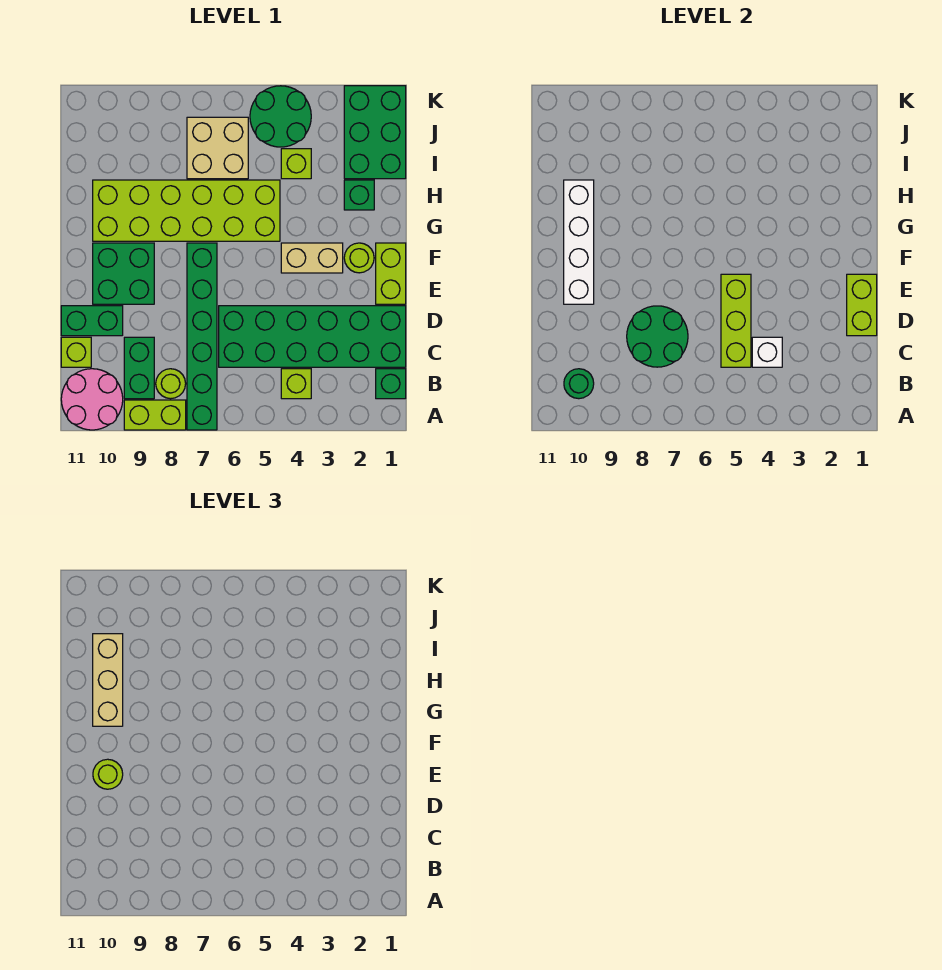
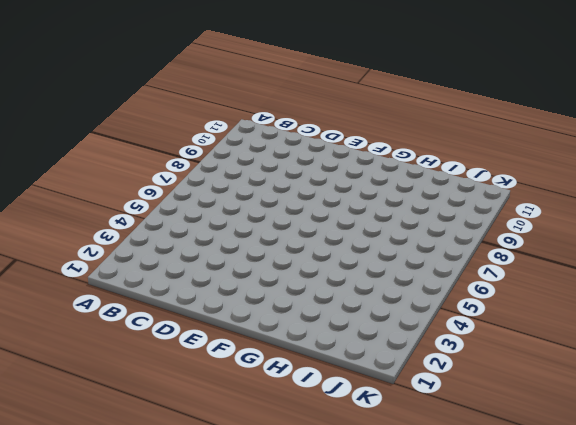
none -> green brick A7:F7 level 1
none -> lime brick A8:A9 level 1
none -> pink round brick A10:B11 level 1

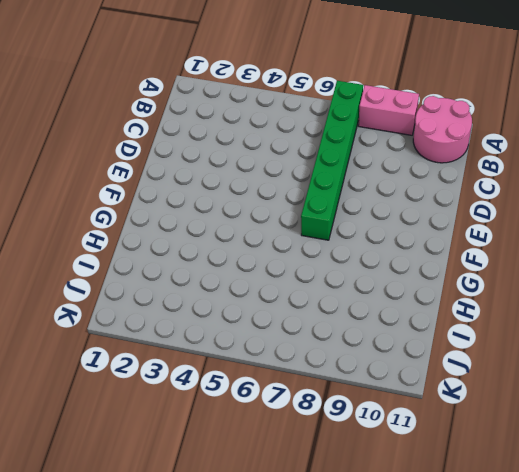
pink brick A8:A9 level 1 -> lime brick A8:A9 level 1
none -> green brick B1 level 1
none -> lime brick B4 level 1
none -> lime round brick B8 level 1

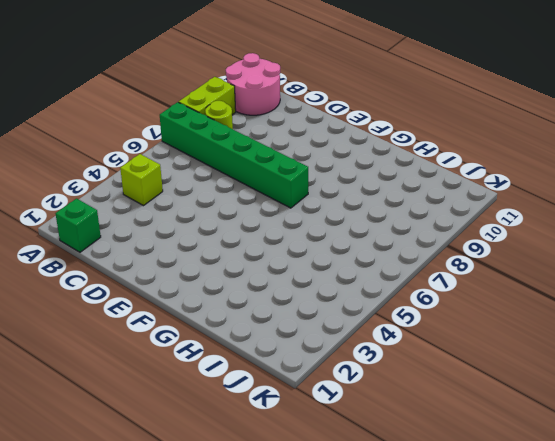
none -> green brick B9:C9 level 1
none -> green brick C1:D6 level 1
none -> lime brick C11 level 1

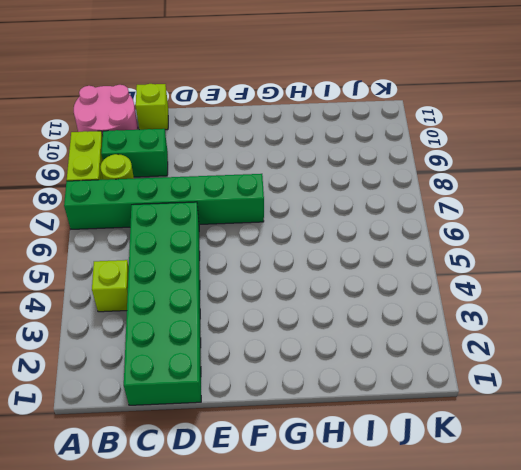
none -> green brick B1 level 1
none -> green brick D10:D11 level 1
none -> lime brick E1:F1 level 1

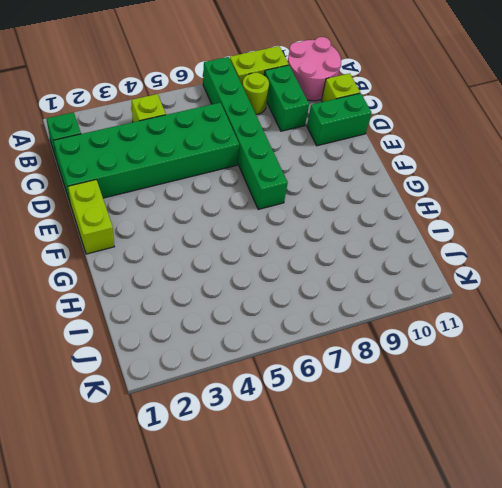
none -> green brick E9:F10 level 1
none -> lime round brick F2 level 1
none -> tan brick F3:F4 level 1

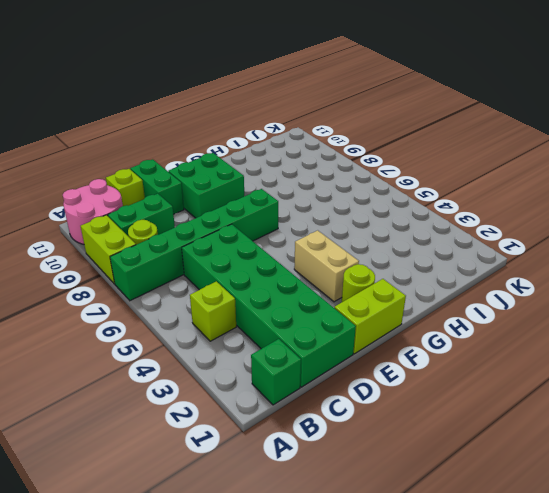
none -> lime brick G5:H10 level 1
none -> green brick H2 level 1
none -> green brick I1:K2 level 1

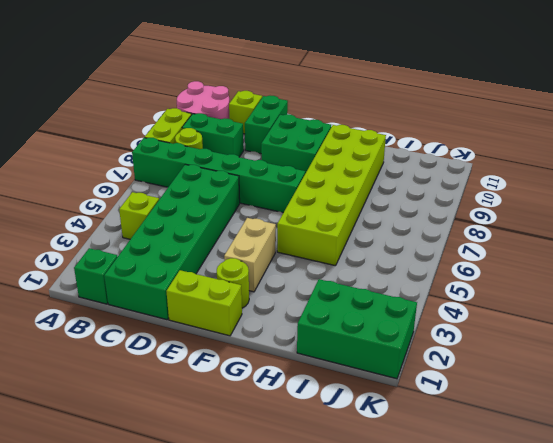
none -> green brick H2 level 1
none -> lime brick I4 level 1
none -> tan brick I6:J7 level 1

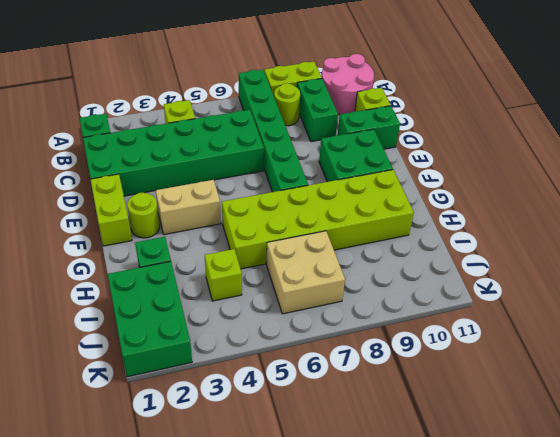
none -> green round brick J4:K5 level 1
none -> green round brick B10 level 2
none -> white brick C4 level 2

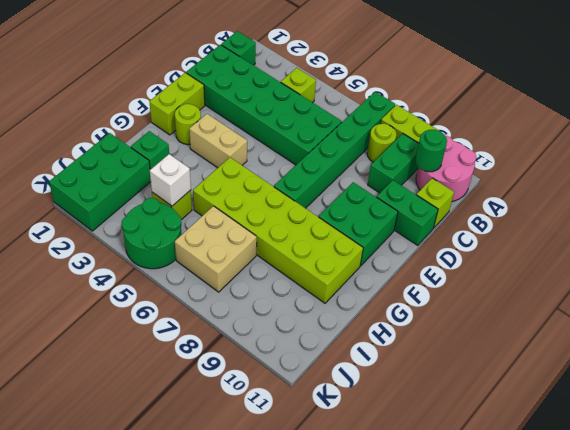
white brick I4 level 2 -> white brick C4 level 2
none -> lime brick C5:E5 level 2
none -> green round brick C7:D8 level 2
none -> lime brick D1:E1 level 2

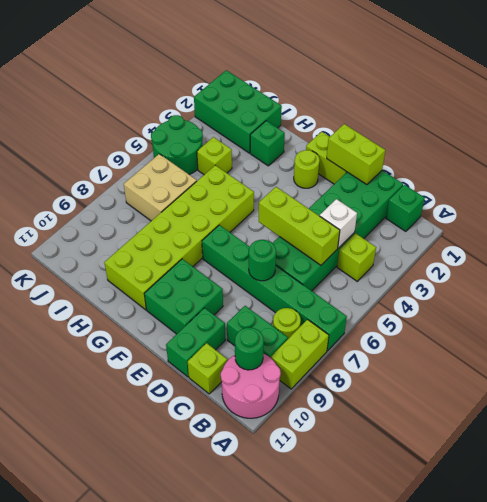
green round brick D7 level 2 -> green round brick C7:D8 level 2
none -> tan brick F3:F4 level 1
none -> white brick E10:H10 level 2
none -> lime round brick E10 level 3

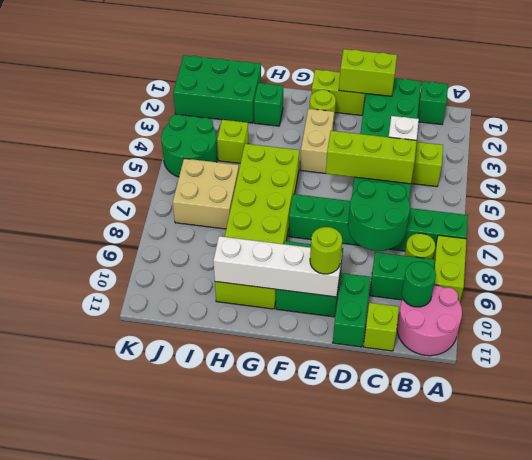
none -> tan brick G10:I10 level 3

